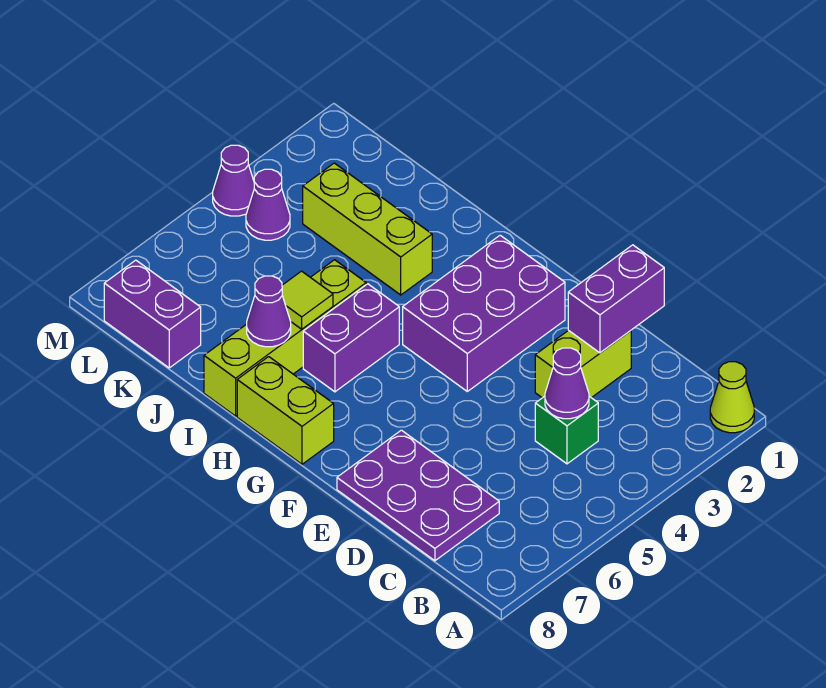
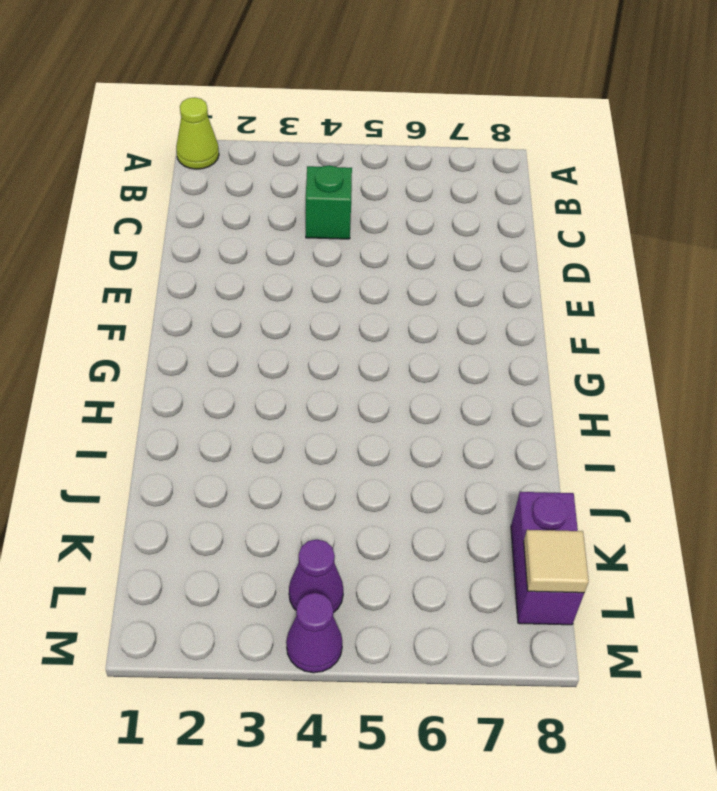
tan tile L8 level 2 -> none
none -> purple plate C7:E8 level 1
none -> lime brick D2:D3 level 1
none -> purple brick F2:G4 level 1

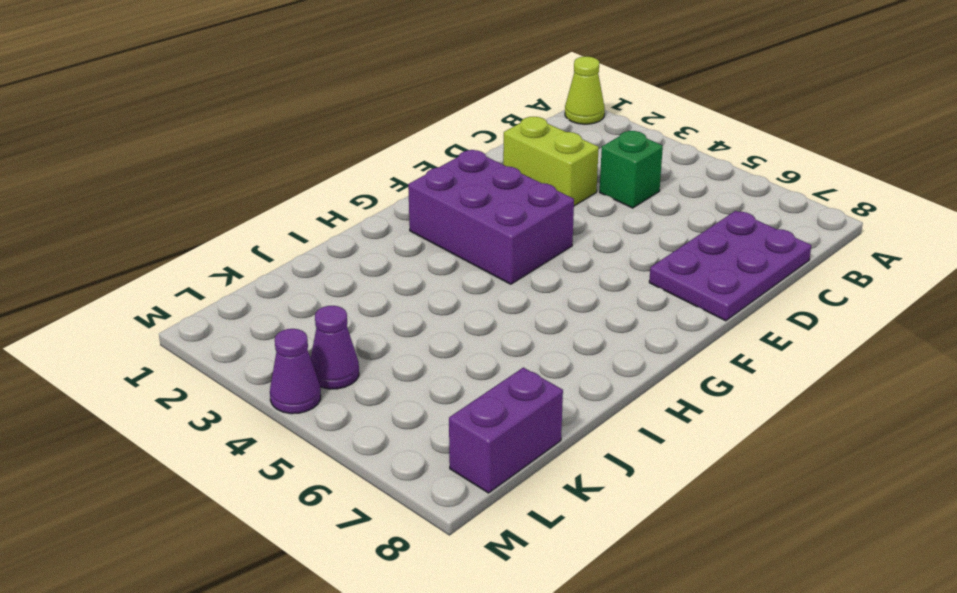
none -> lime brick G8:H8 level 1
none -> purple brick H5:H6 level 1
none -> lime brick I3:K3 level 1

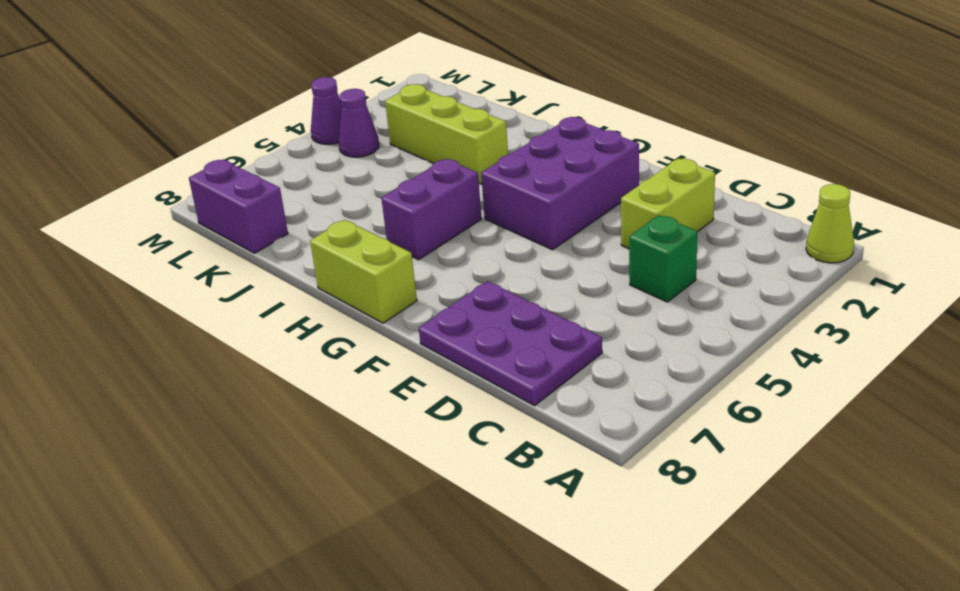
none -> lime brick I5:I8 level 1
none -> purple cone C4 level 2
none -> purple brick D1:D2 level 2

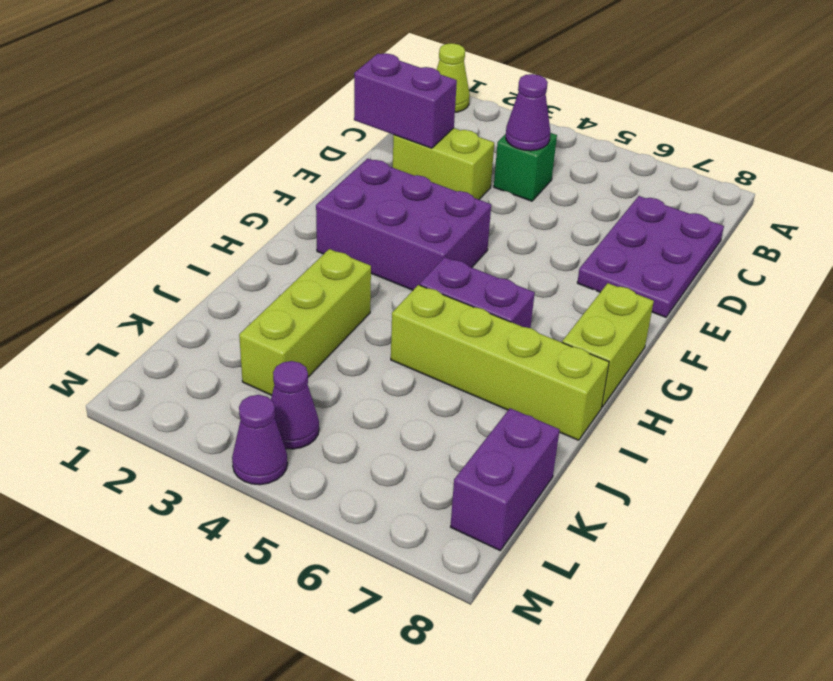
none -> lime tile I6 level 2
none -> purple cone I7 level 2

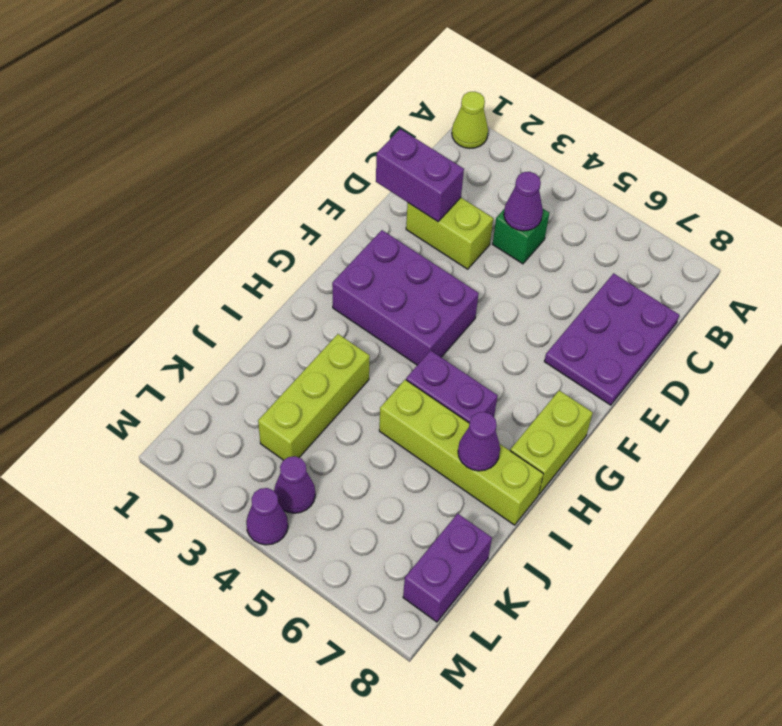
none -> lime tile I6 level 2

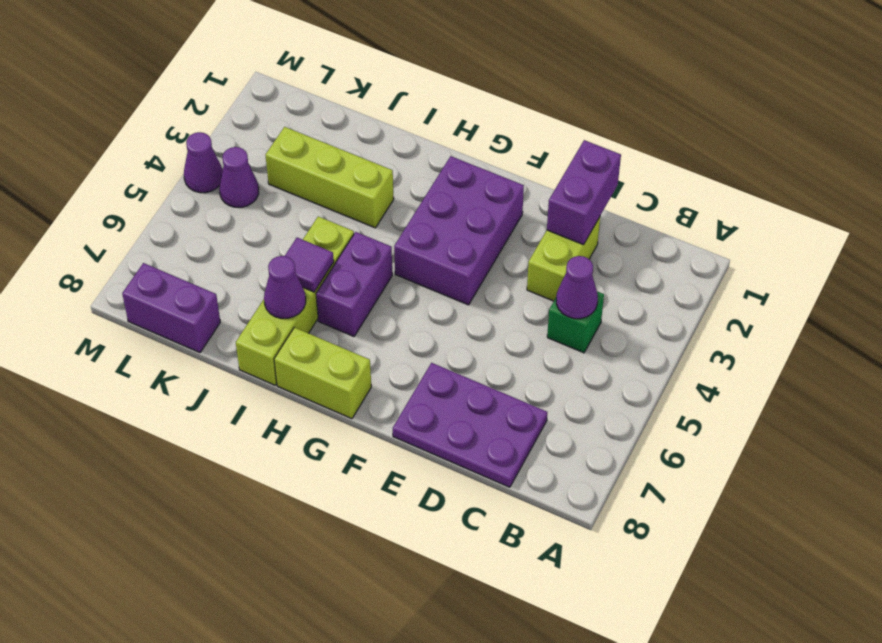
purple tile I6 level 2 -> lime tile I6 level 2
none -> lime cone A1 level 1

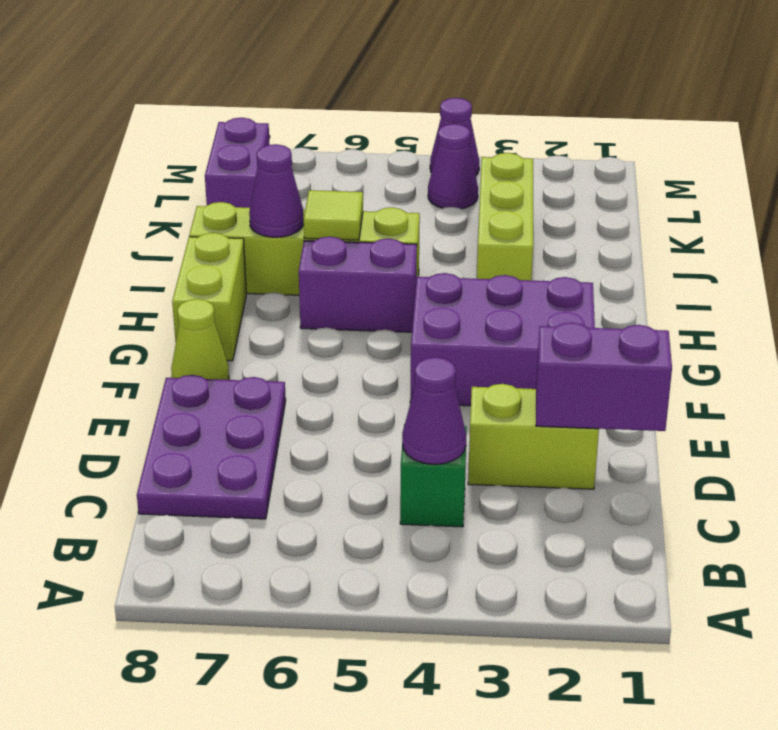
lime cone F8 level 1 -> lime cone A1 level 1

